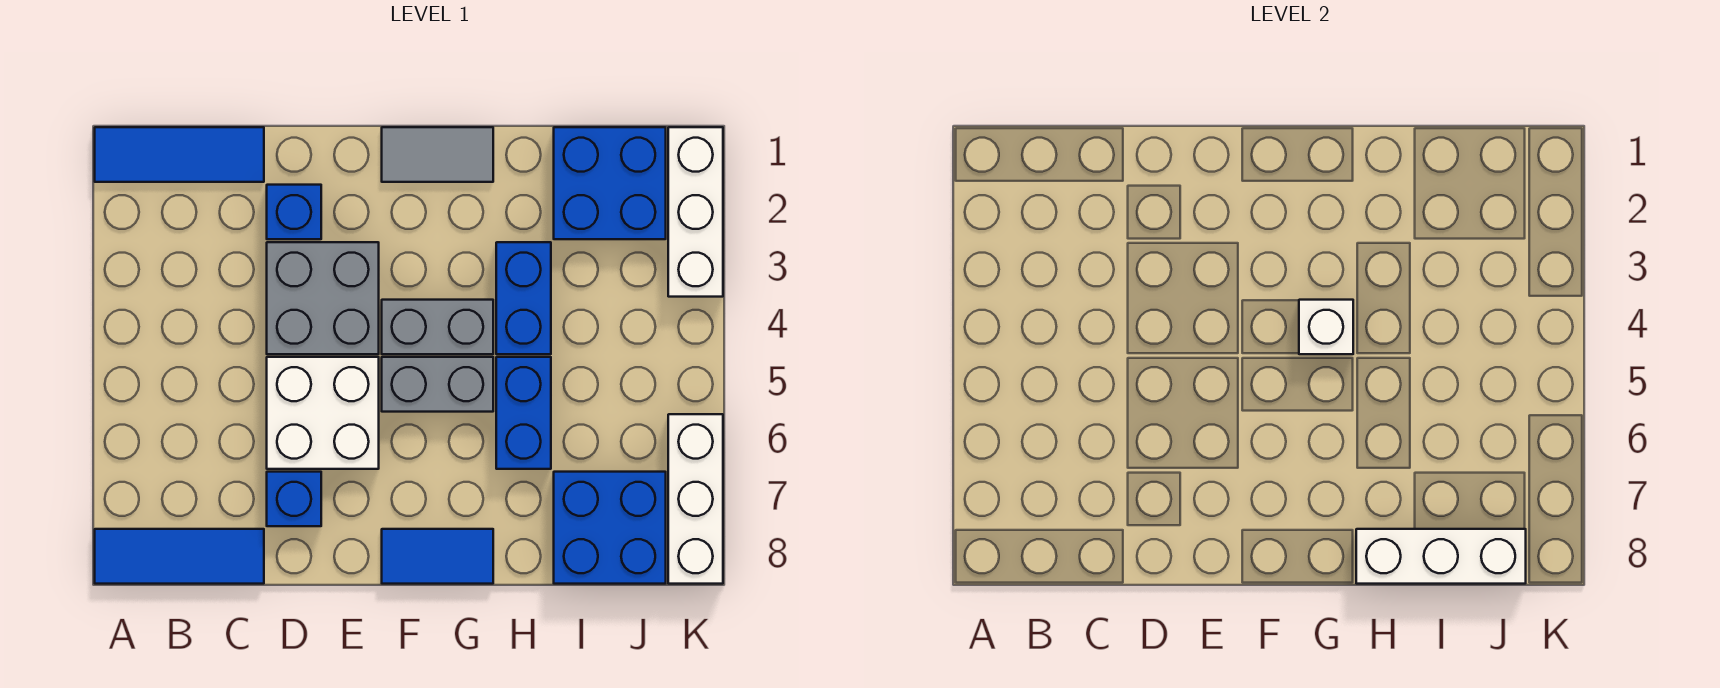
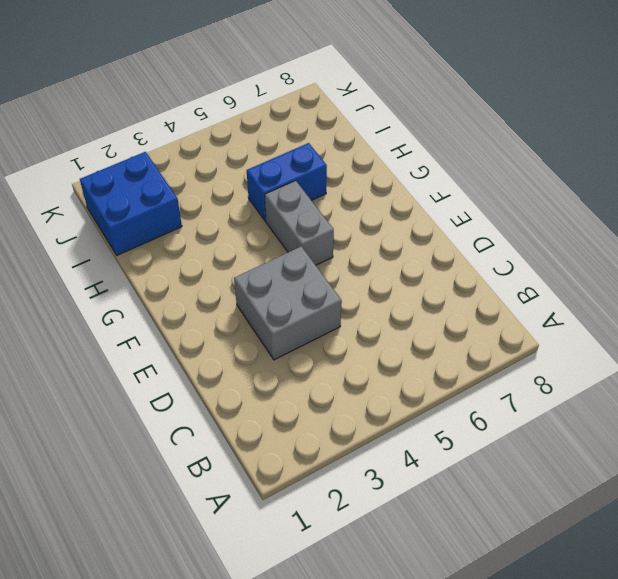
none -> blue tile A1:C1 level 1
none -> blue tile A8:C8 level 1
none -> blue brick D2 level 1

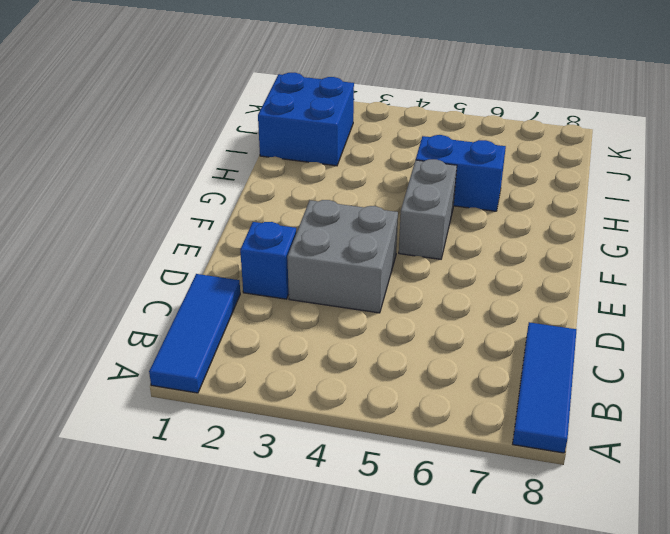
none -> white brick D5:E6 level 1
none -> blue brick D7 level 1
none -> grey tile F1:G1 level 1

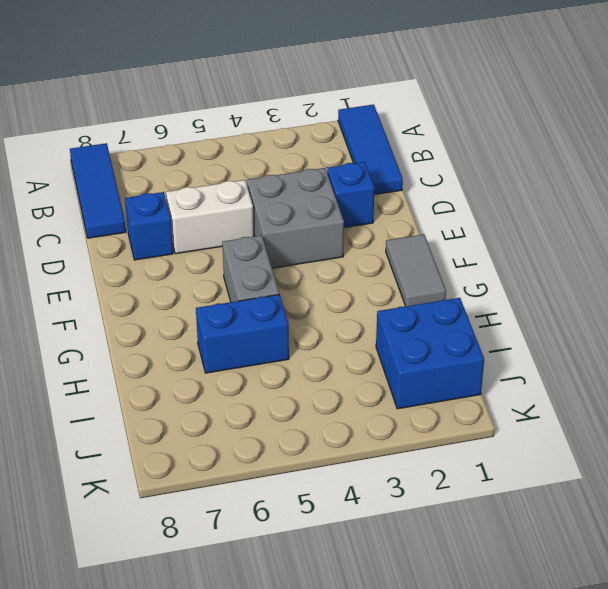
white brick D5:D6 level 1 -> white brick D5:E6 level 1
none -> grey brick F4:G4 level 1
none -> blue tile F8:G8 level 1
none -> blue brick H3:H4 level 1

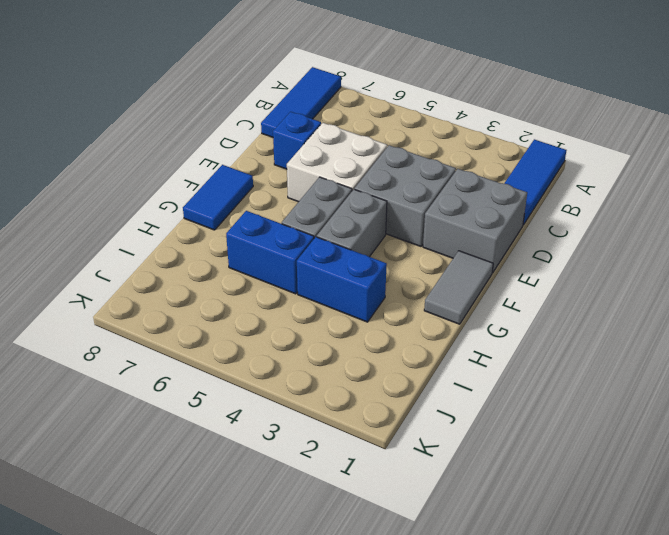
grey brick D1:E2 level 1 -> blue brick D2 level 1
none -> blue brick I1:J2 level 1
none -> blue brick I7:J8 level 1
none -> white brick K1:K3 level 1

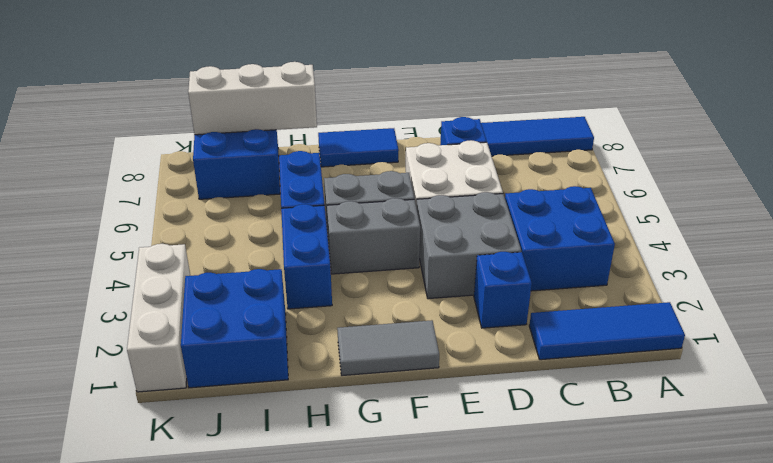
blue brick B3:C4 level 1 -> none
none -> white brick K6:K8 level 1
none -> white brick G4 level 2

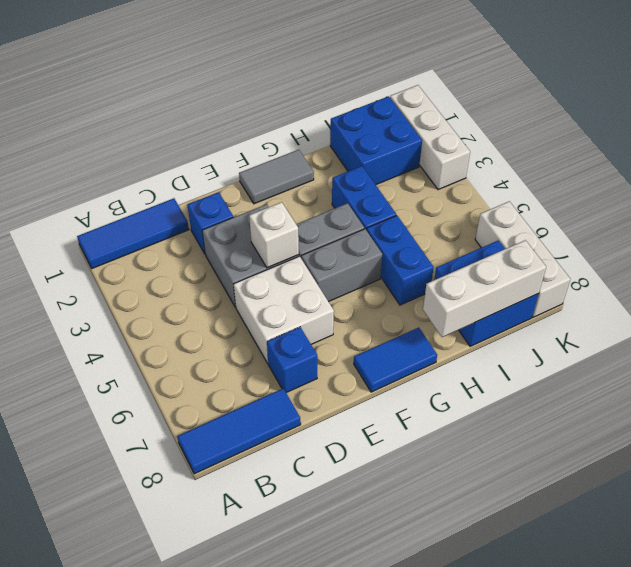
white brick E4 level 2 -> white brick G4 level 2

